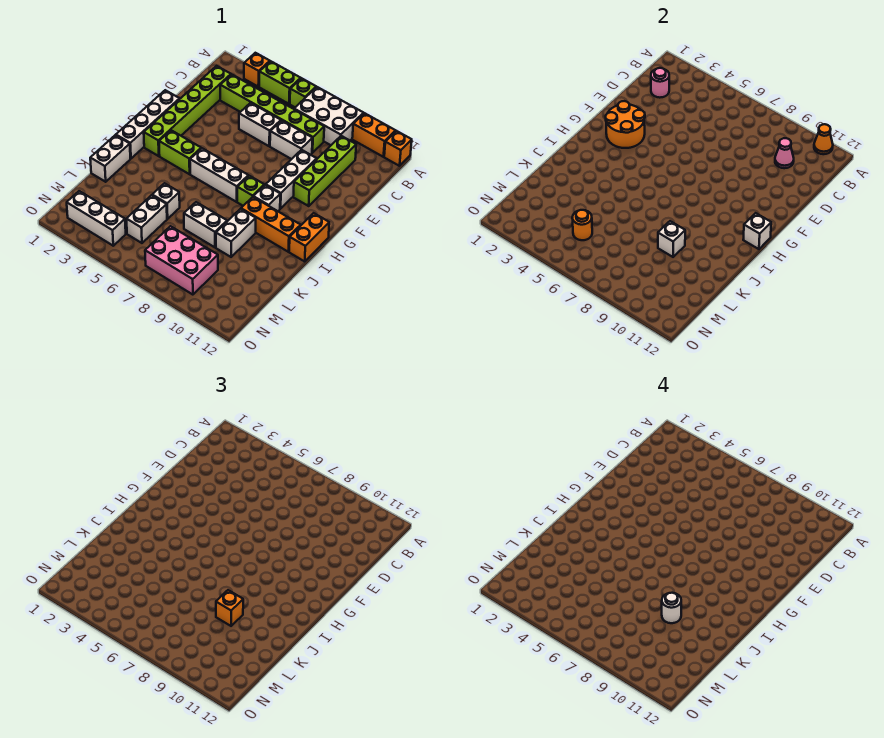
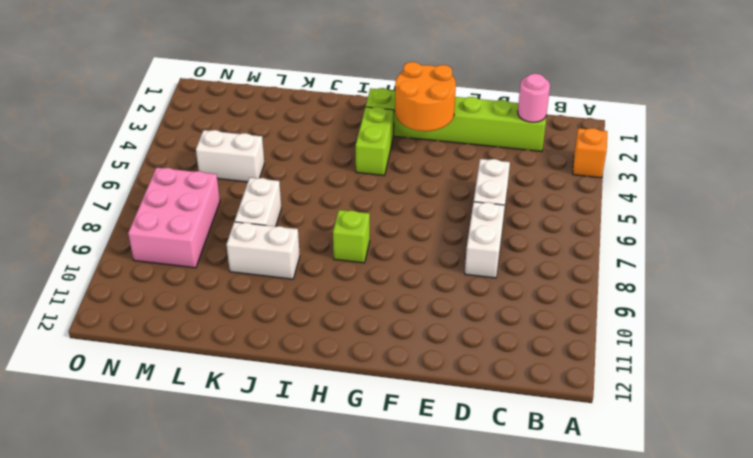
none -> lime brick A4:A5 level 1
none -> lime brick A6 level 1
none -> white brick A7:B9 level 1
none -> orange brick A10:A11 level 1

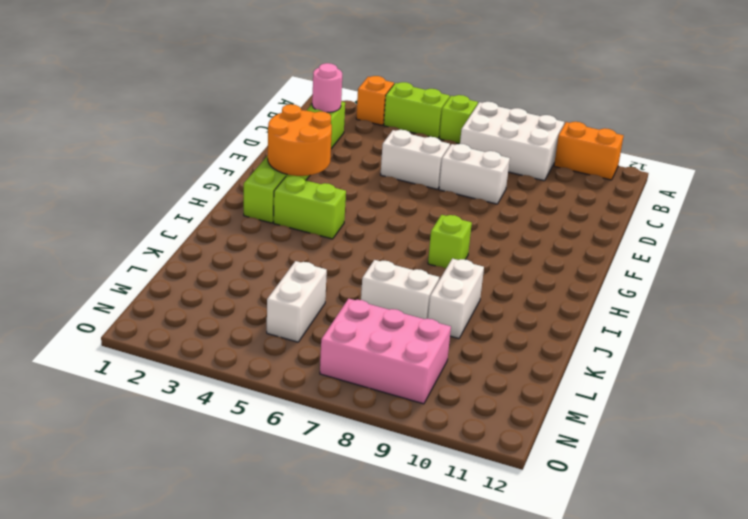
none -> orange brick A12 level 1
none -> lime brick C3:C8 level 1
none -> lime brick C10:F10 level 1
none -> white brick E9:G9 level 1

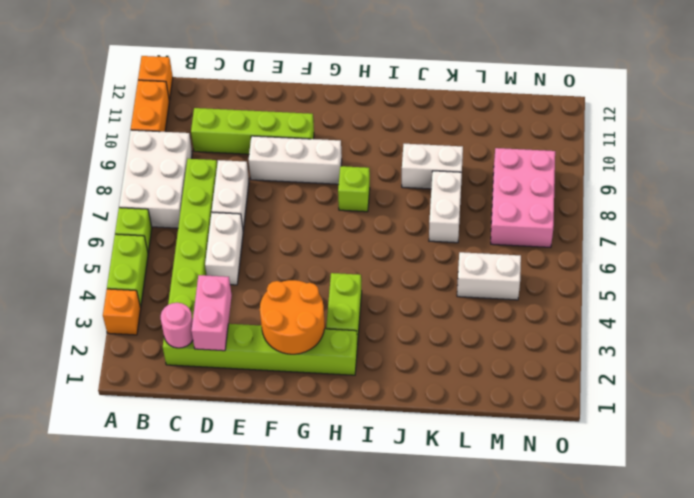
pink brick D2:D3 level 2 -> none
none -> white brick F1:I1 level 1
none -> white brick H5:H7 level 1
none -> white brick H9 level 1
none -> orange brick H12:I12 level 1

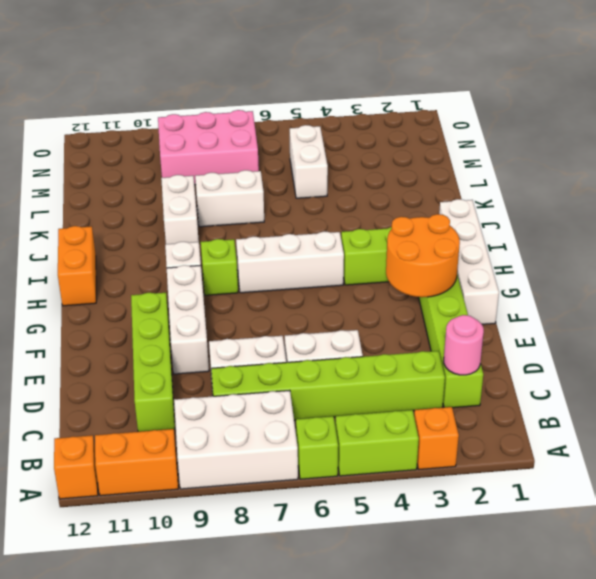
none -> orange brick I9:I11 level 1
none -> white brick J1:K1 level 1
none -> white brick K5 level 1
none -> white brick N2:N4 level 1

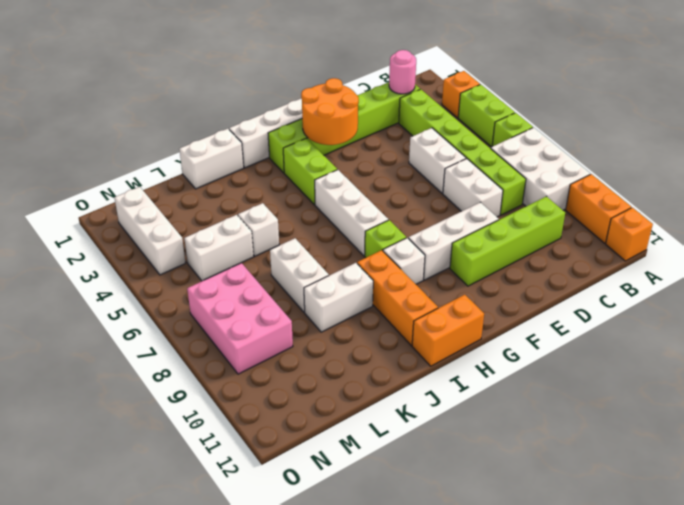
none -> orange cone A11 level 2
none -> pink cone C10 level 2
none -> white brick H12 level 2
none -> white brick K9 level 2

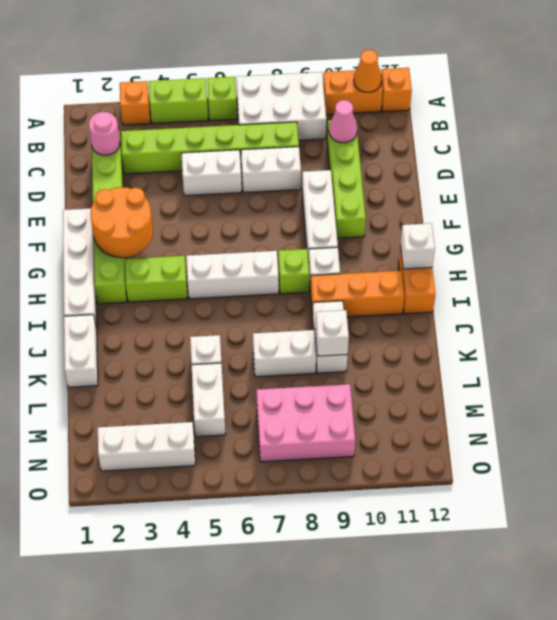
none -> orange round brick M5 level 2
none -> orange brick K9 level 3
none -> white round brick K9 level 4

